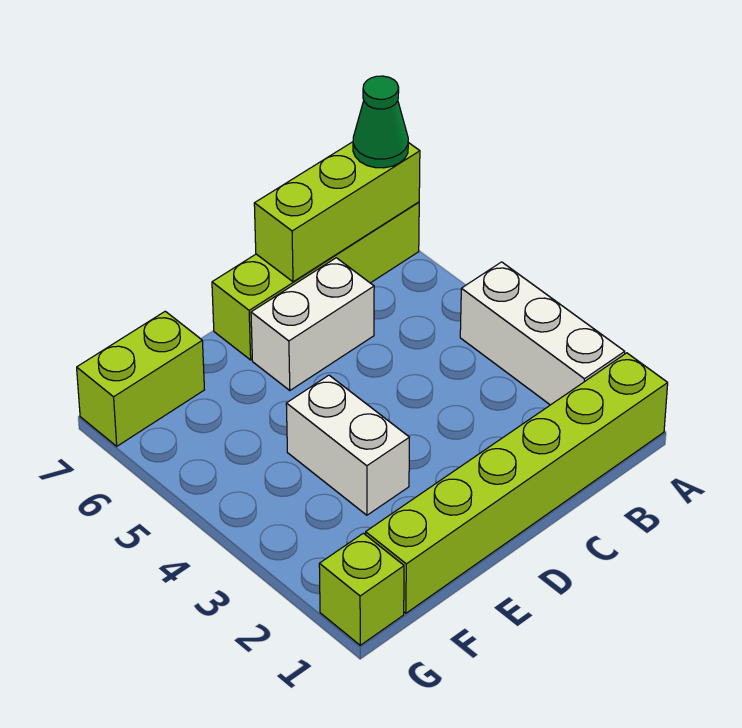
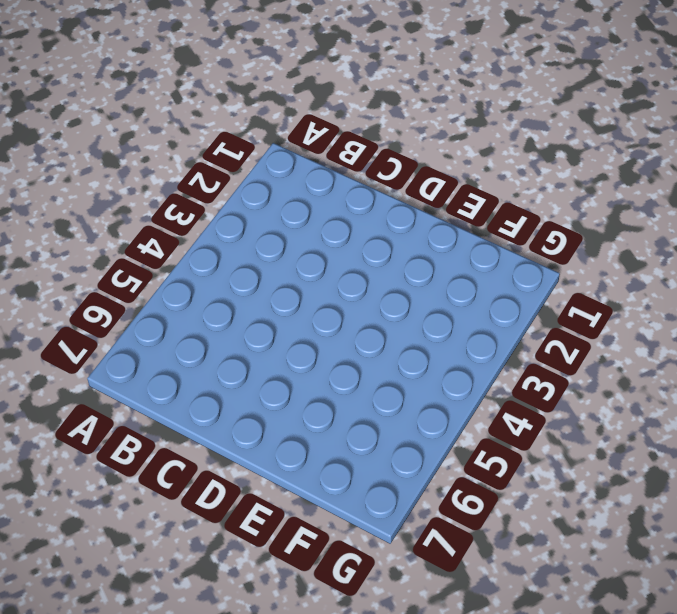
none -> lime brick A1:F1 level 1
none -> white brick A2:A4 level 1

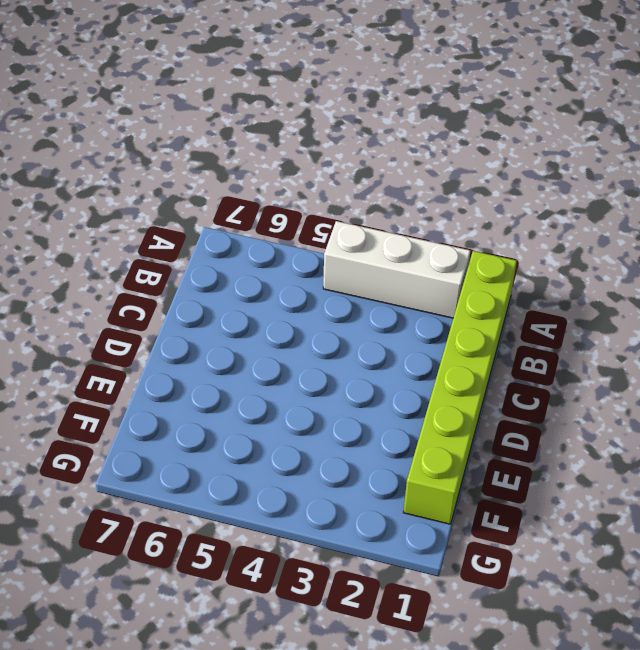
none -> lime brick A7:D7 level 1
none -> white brick C6:D6 level 1

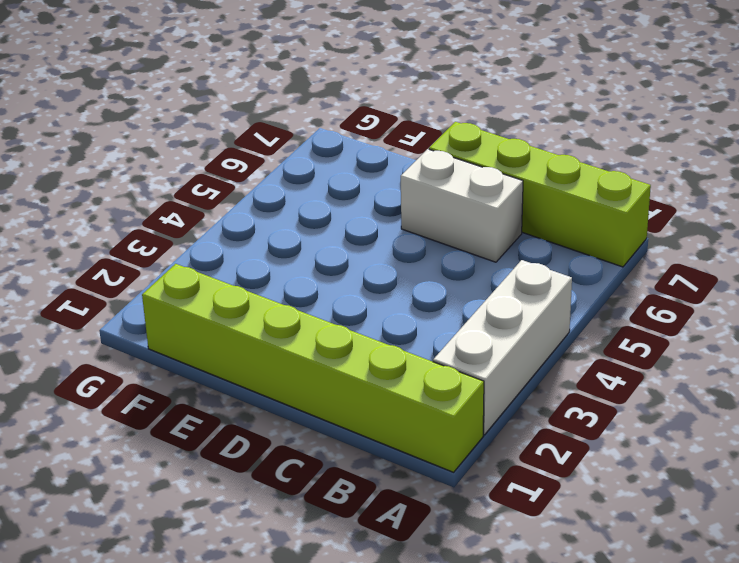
none -> white brick E3:E4 level 1
none -> lime brick F7:G7 level 1

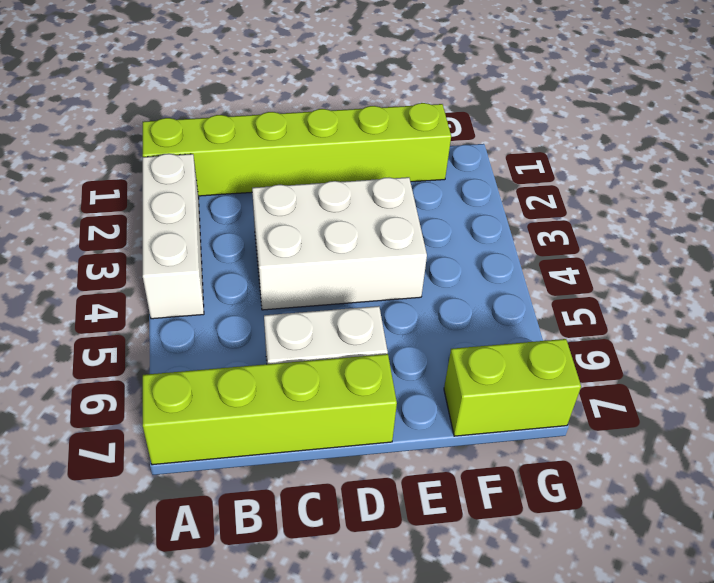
white brick C3:E4 level 1 -> white brick E3:E4 level 1
none -> lime brick G1 level 1
none -> lime brick A7:C7 level 2

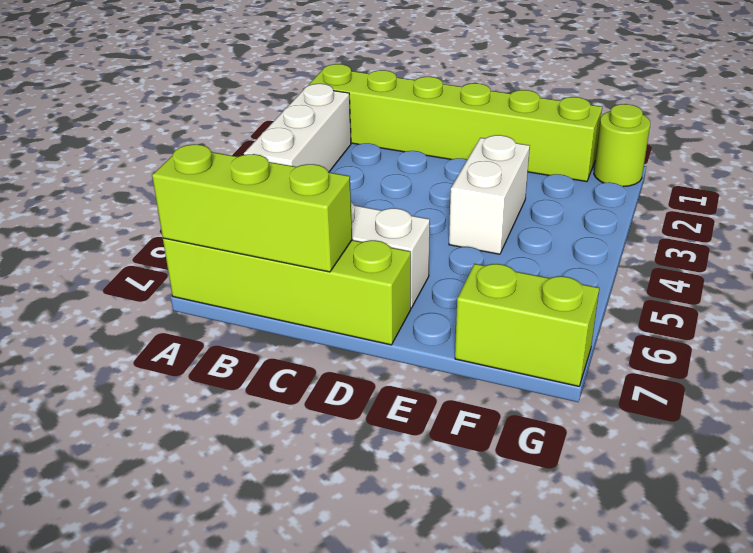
lime round brick G1 level 1 -> lime brick G1 level 1
none -> green cone A7 level 3

